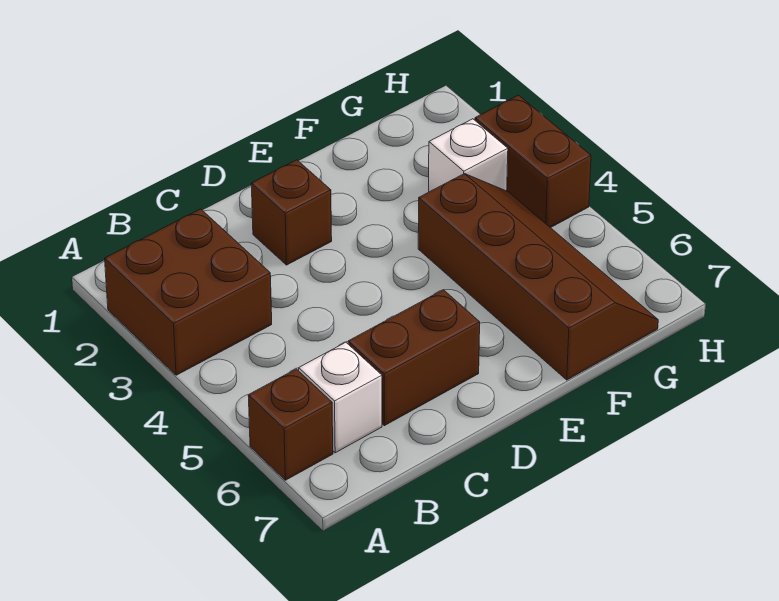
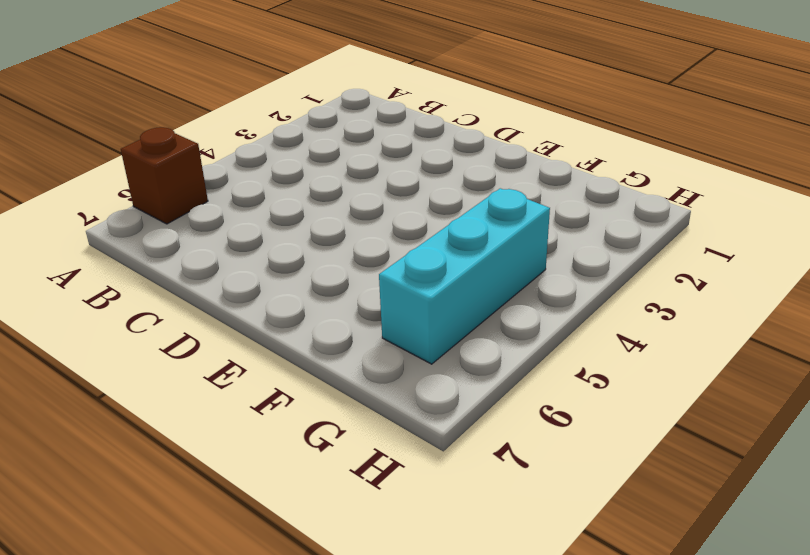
cyan brick G4:G6 level 1 -> brown slope F4:G7 level 1 top F
none -> brown brick A2:B3 level 1
none -> white brick B6 level 1

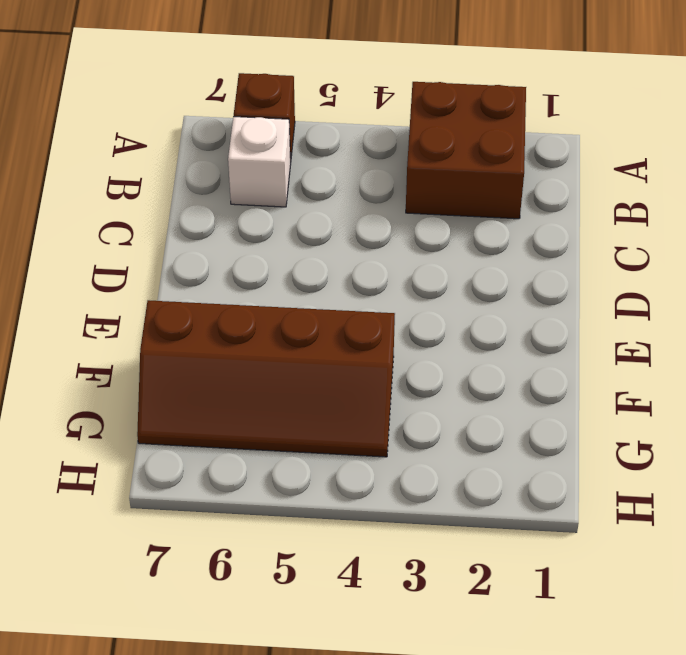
none -> brown brick C6:D6 level 1
none -> brown brick D2 level 1

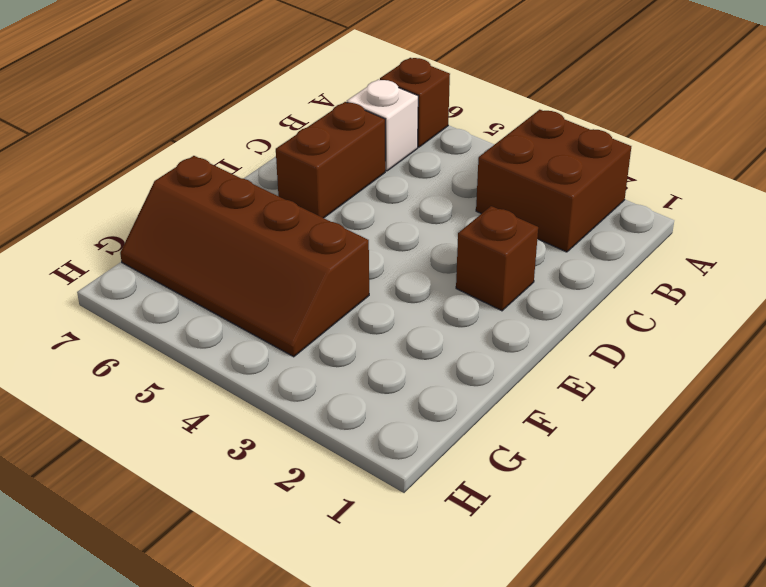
none -> white brick G3 level 1
none -> brown brick H3:H4 level 1

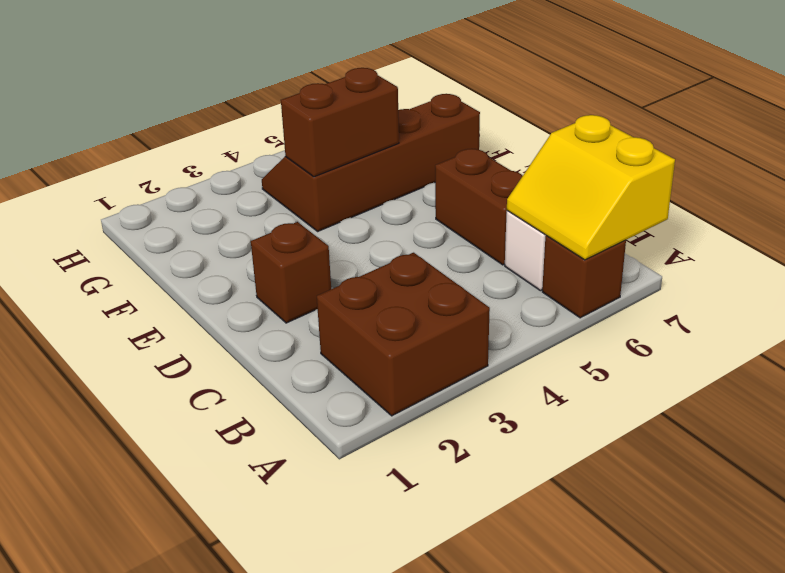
yellow slope A6:B7 level 2 top 7 -> none
brown brick F4:F5 level 2 -> brown brick H3:H4 level 1
none -> white brick G3 level 1

